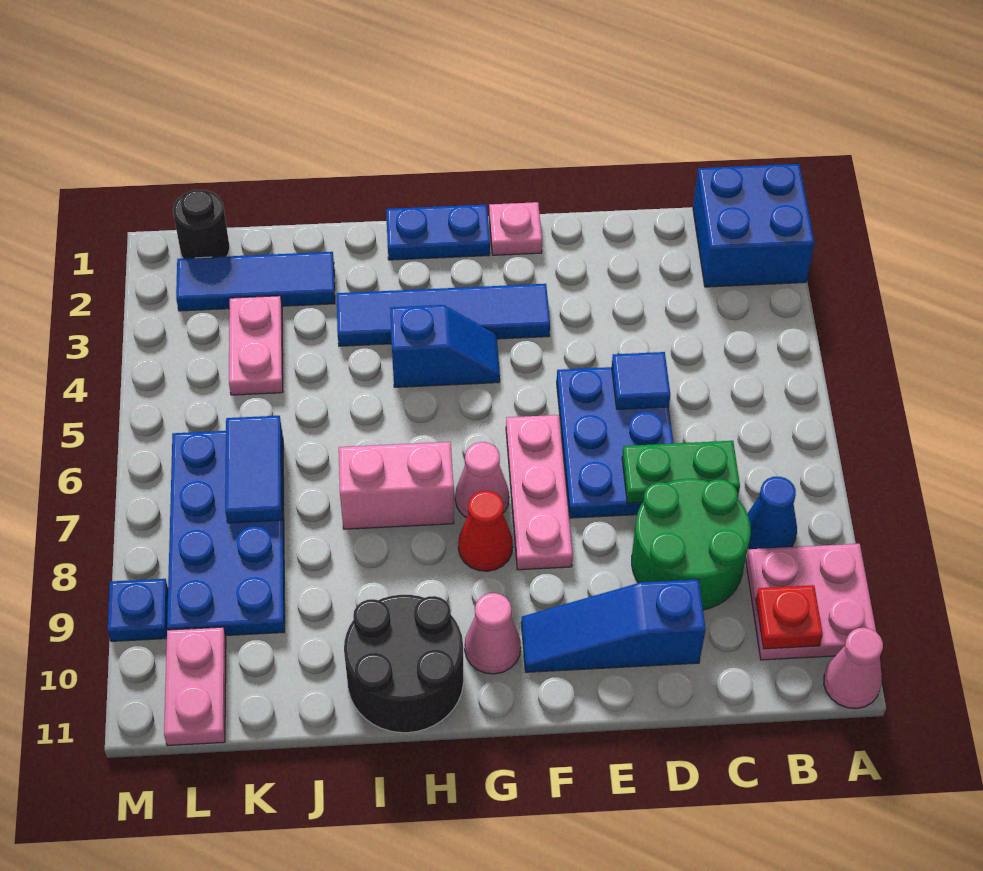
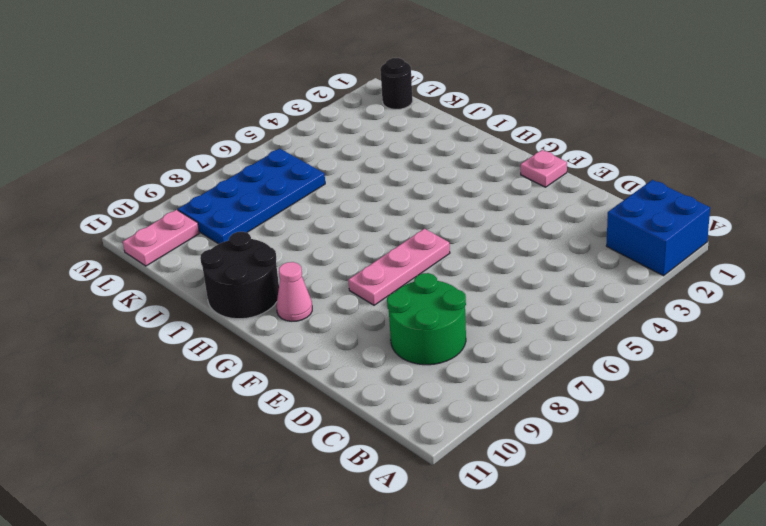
none -> pink plate A9:B10 level 1
none -> pink cone A11 level 1
none -> blue cone B8 level 1

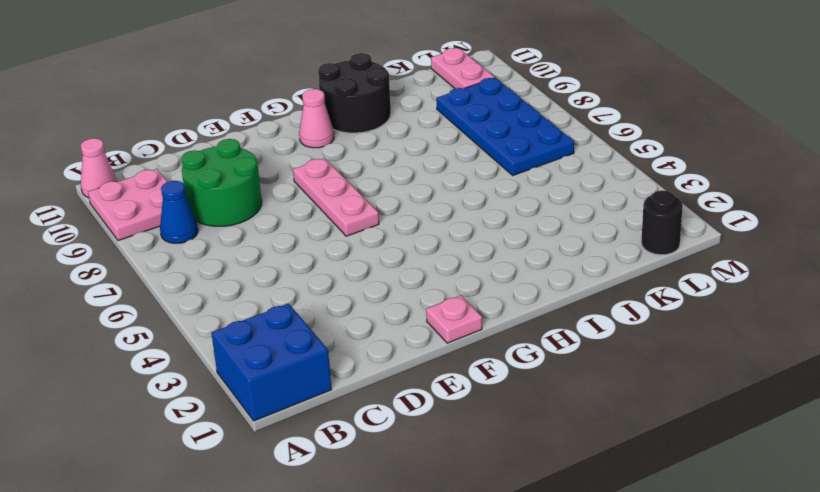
none -> blue plate D5:E7 level 1
none -> blue slope D10:F10 level 1 top D
none -> blue tile F3:I3 level 1

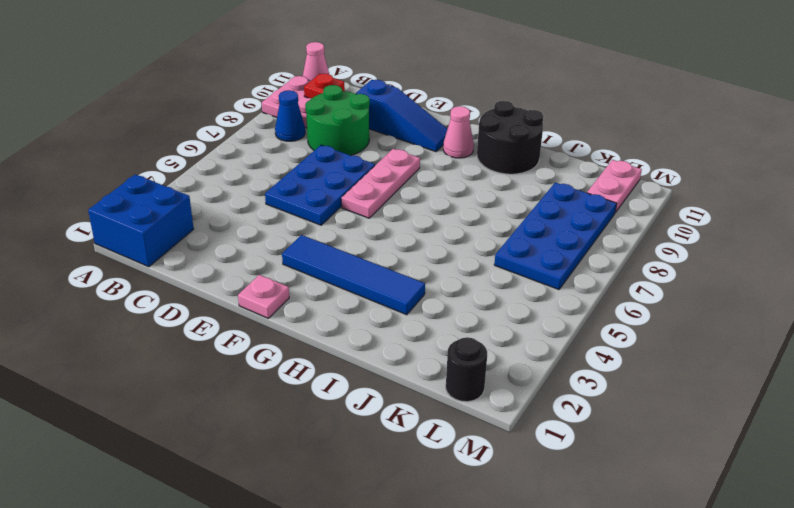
none -> blue plate G1:H1 level 1
none -> blue slope G4:H4 level 1 top H
none -> pink cone G7 level 1

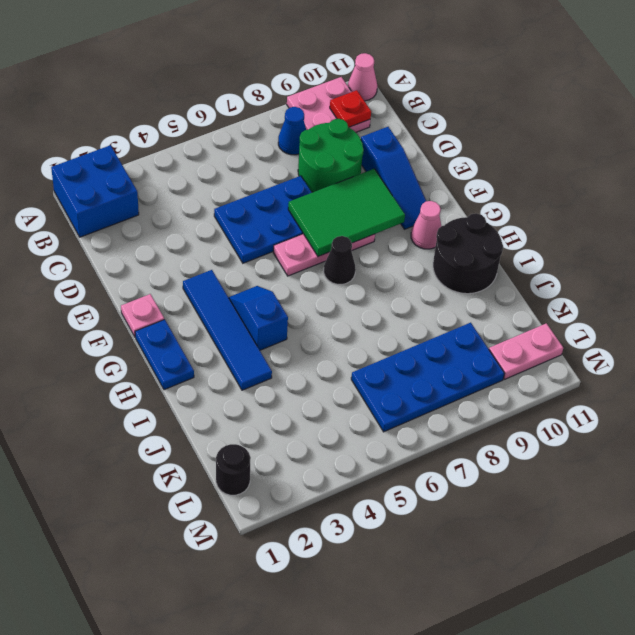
green tile E7:F9 level 2 -> none
black cone G7 level 1 -> pink cone G7 level 1
none -> red cone G8 level 1
none -> pink brick H7:I7 level 1
none -> blue tile J2:L2 level 1

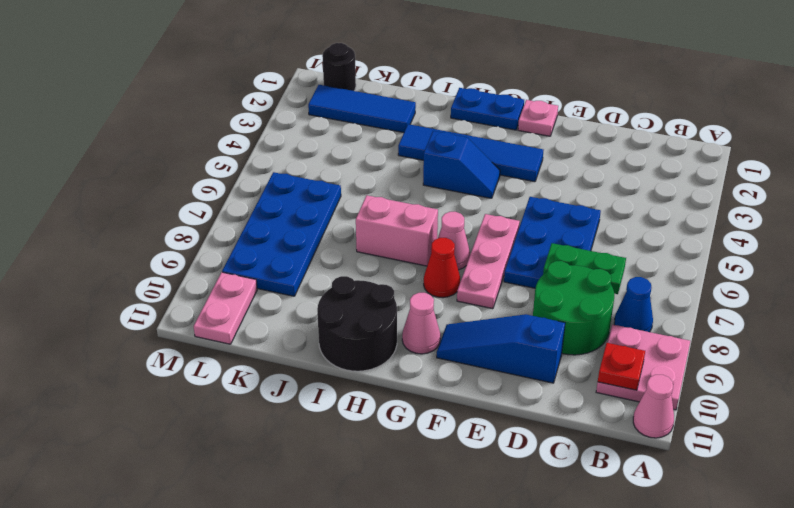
none -> blue brick A1:B2 level 1
none -> pink plate K3:K4 level 1
none -> blue plate M9 level 1

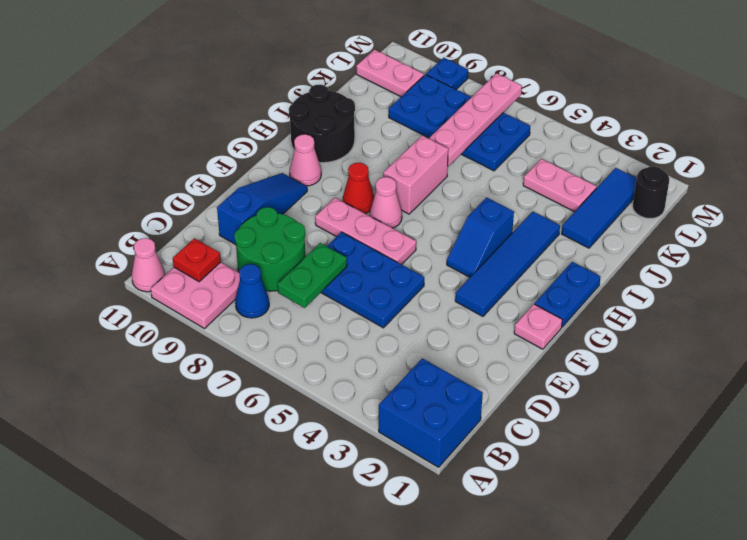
pink plate J7:M7 level 2 -> blue tile K6:K7 level 2
none -> blue tile D5 level 2

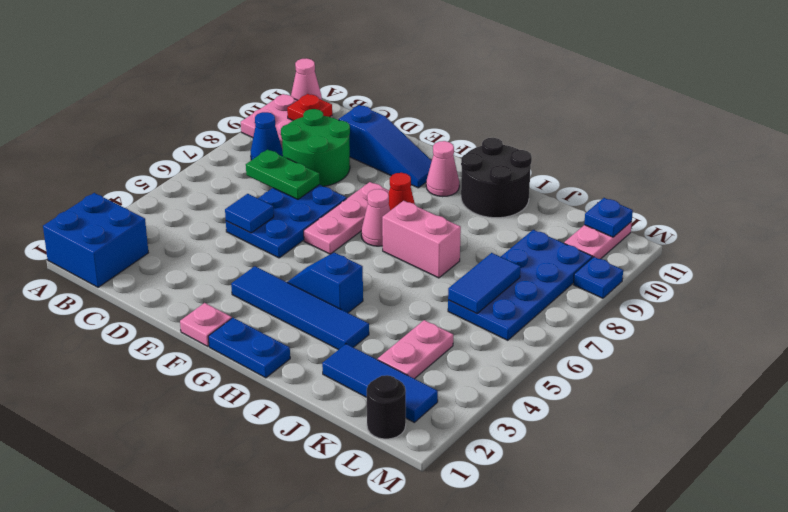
blue plate L11 level 2 -> none

